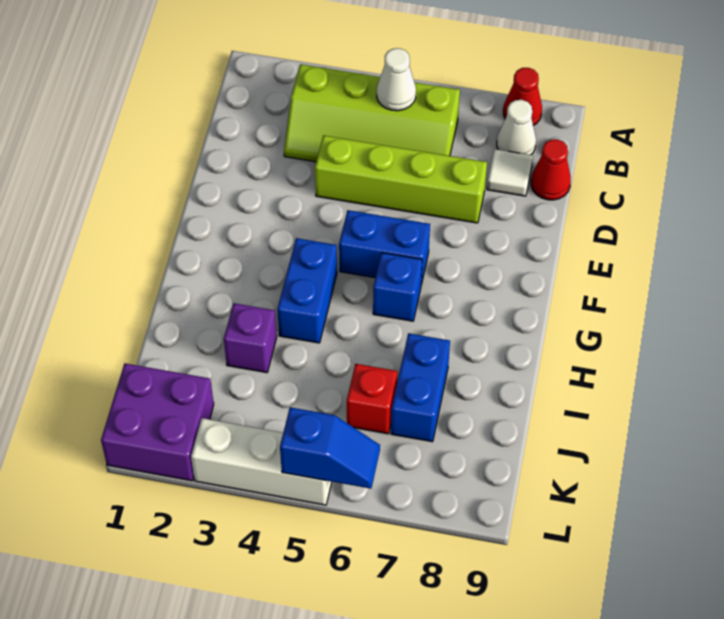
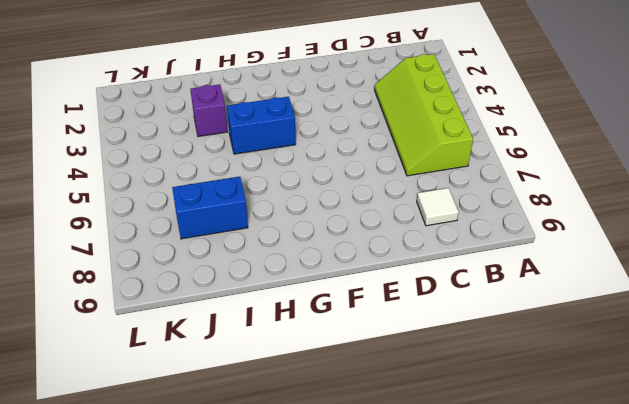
none -> red cone A8 level 1
none -> white cone B8 level 1
none -> red cone C9 level 1

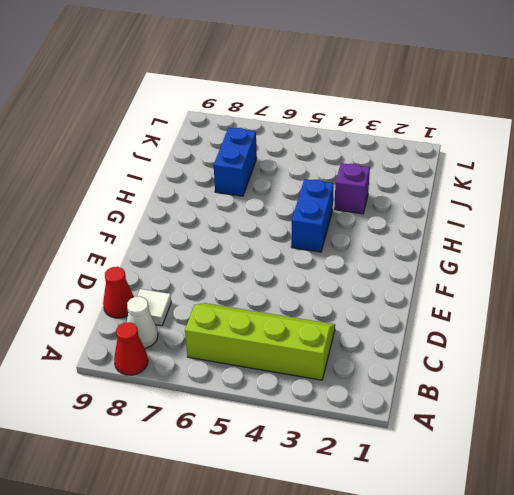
none -> lime brick D4:D7 level 1
none -> blue brick F5:F6 level 1
none -> blue brick G6 level 1

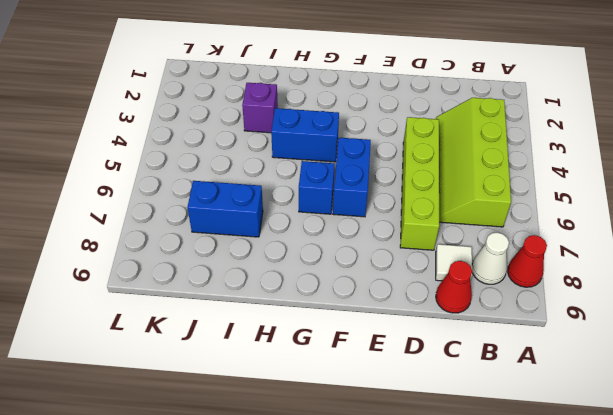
none -> red brick J6 level 1
none -> purple brick K1:L2 level 1
none -> white brick L3:L5 level 1

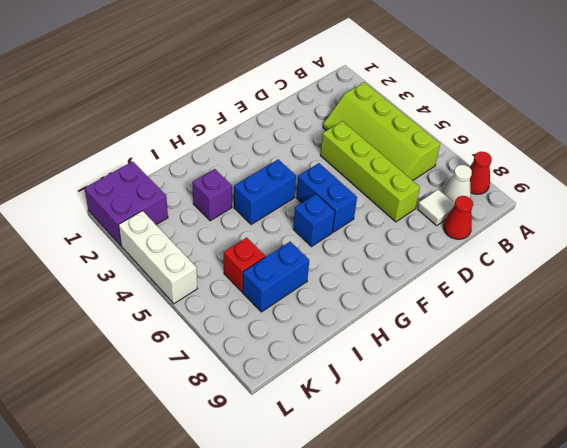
none -> white cone B5 level 2
none -> blue slope L5:L6 level 2 top 5

